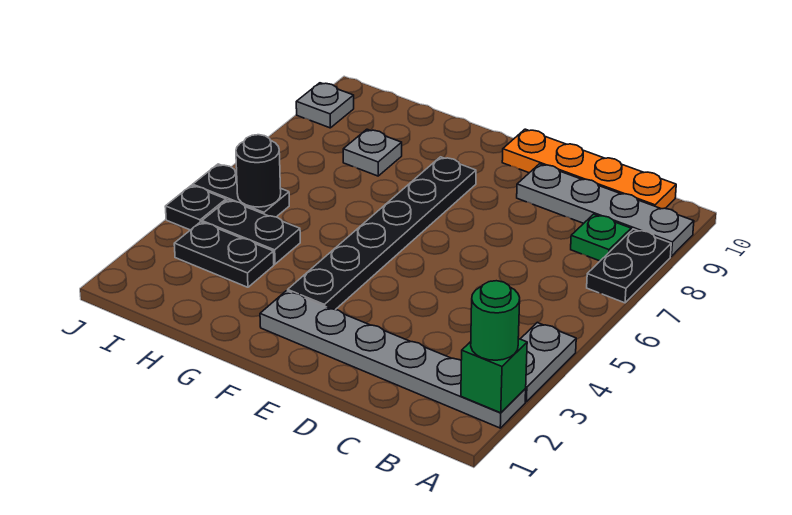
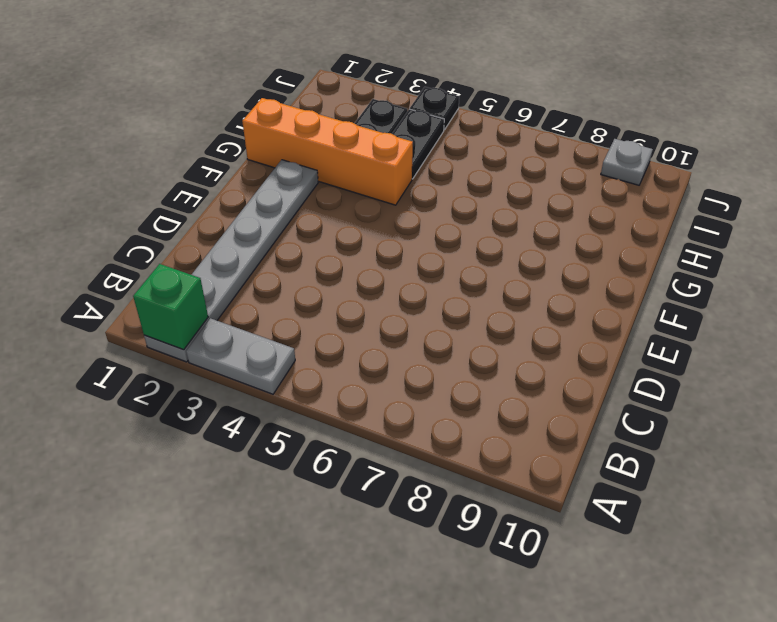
orange brick G1:G4 level 1 -> none
none -> black plate A7:A8 level 1
none -> grey plate A9:D9 level 1
none -> green plate B8 level 1

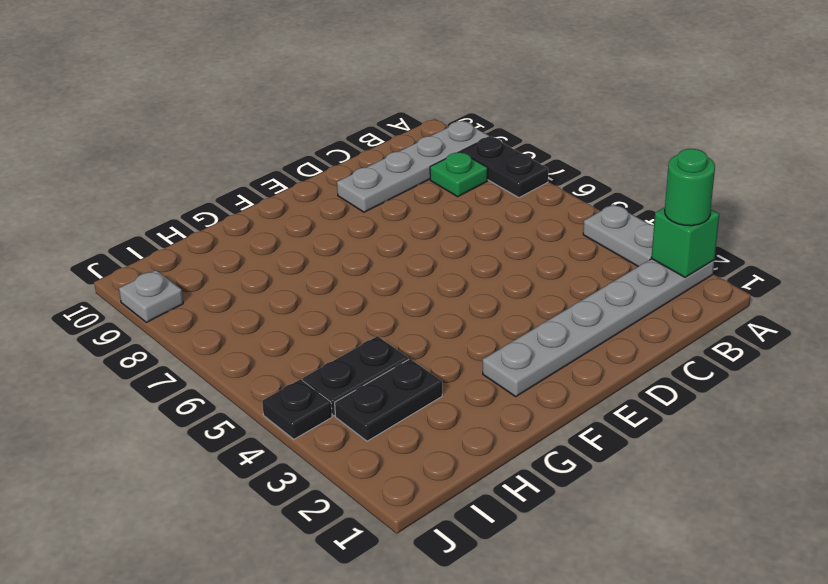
none -> orange plate B10:E10 level 1
none -> black plate F3:F8 level 1
none -> grey plate H8 level 1

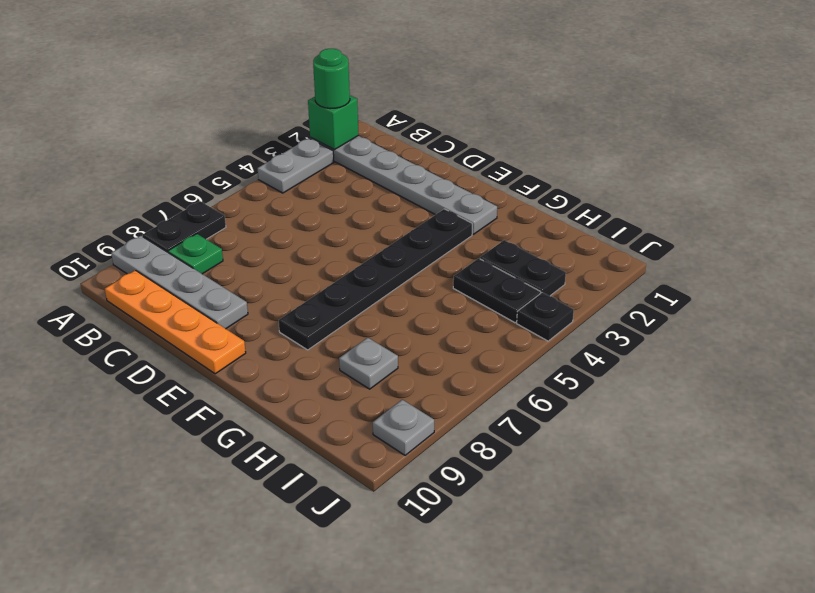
none -> black plate I5:J5 level 1
none -> black round brick I5 level 2

